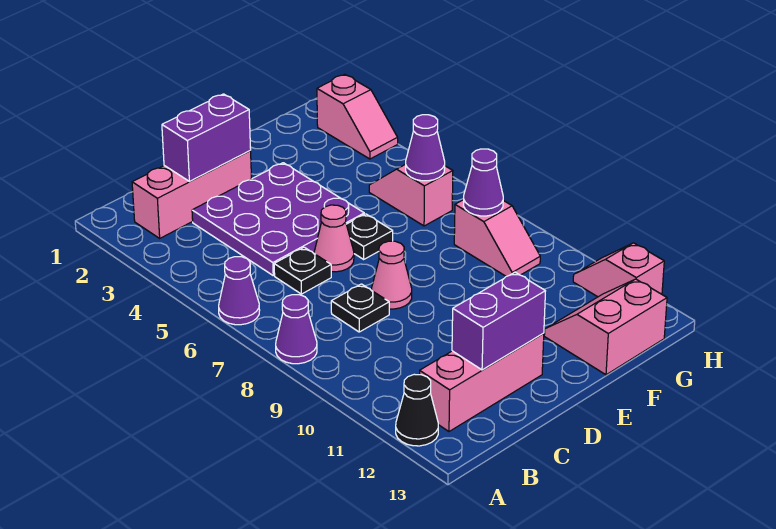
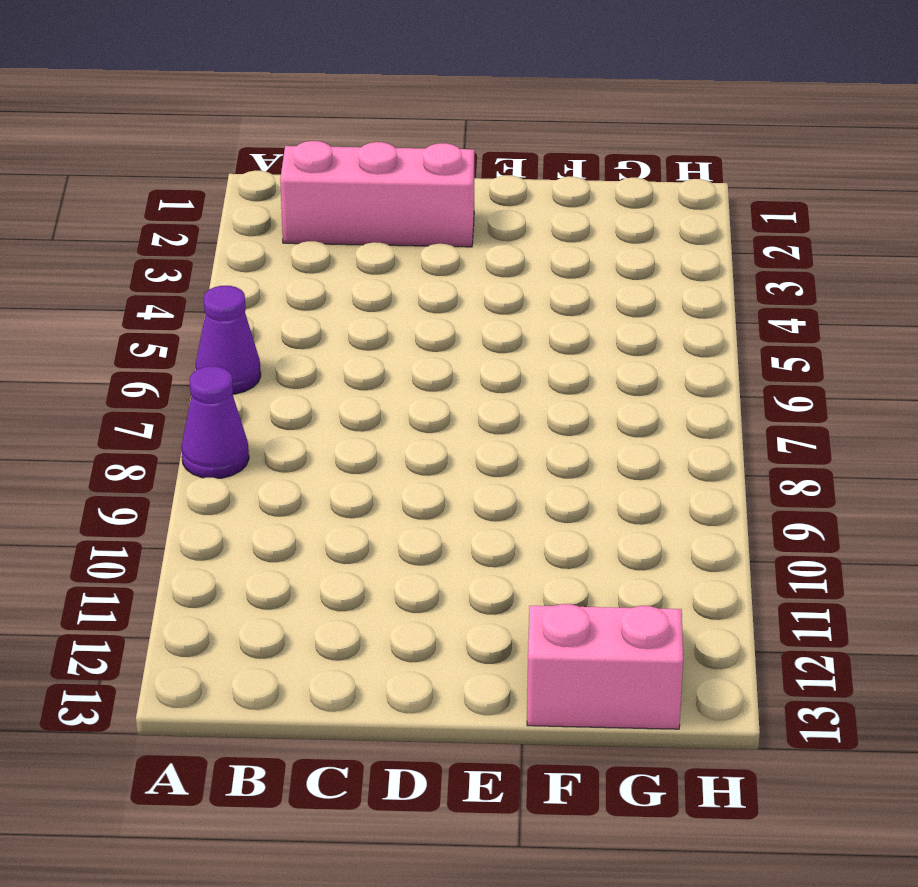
none -> black cone A12 level 1
none -> pink brick B12:D12 level 1
none -> purple plate C3:E5 level 1

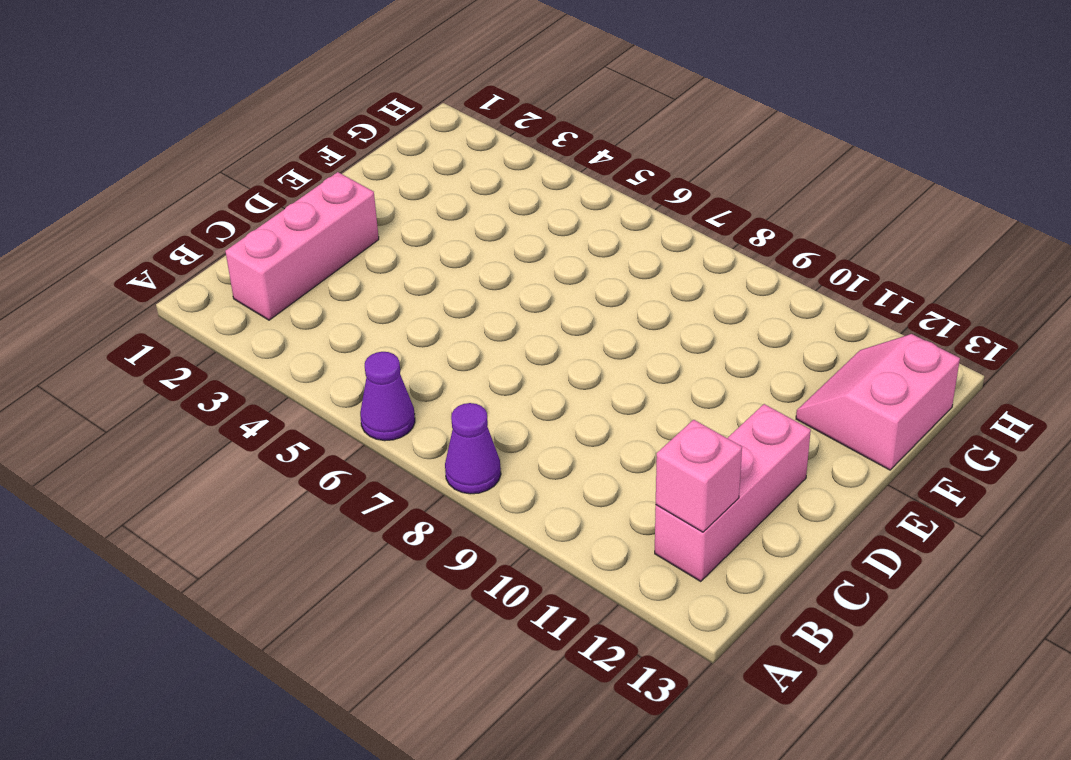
pink brick B12 level 2 -> none
none -> black cone A12 level 1
none -> purple plate C3:E5 level 1
none -> black plate C6 level 1

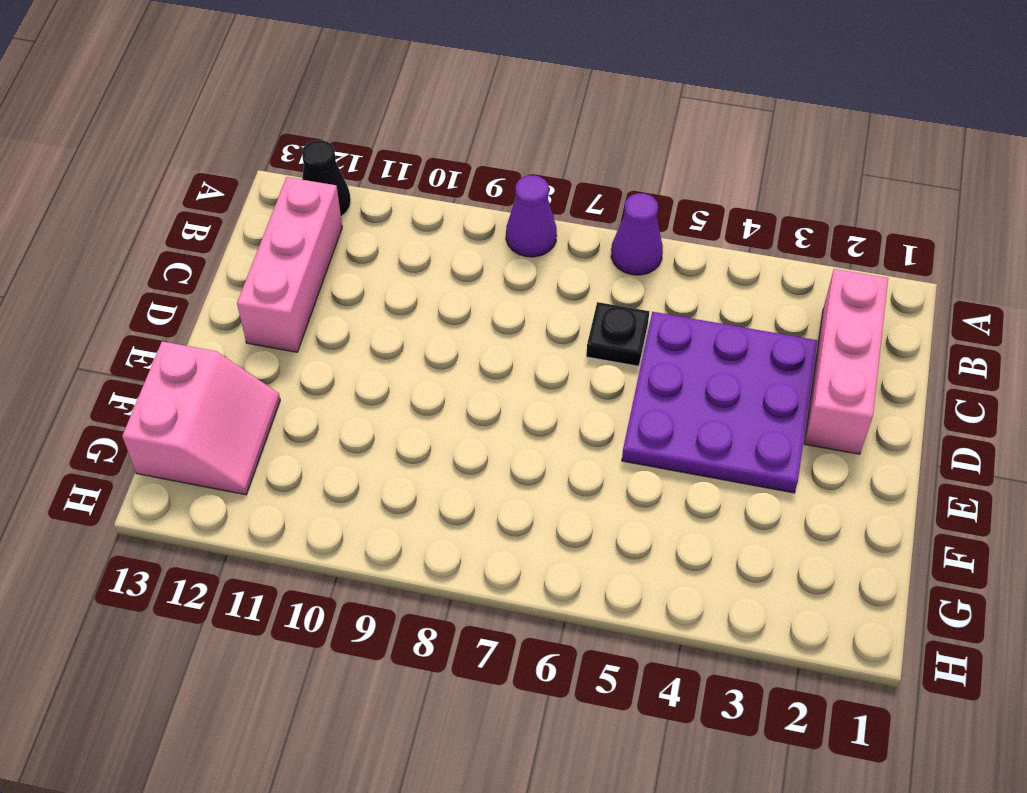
none -> black plate C8 level 1
none -> pink cone D6 level 1
none -> pink cone D8 level 1

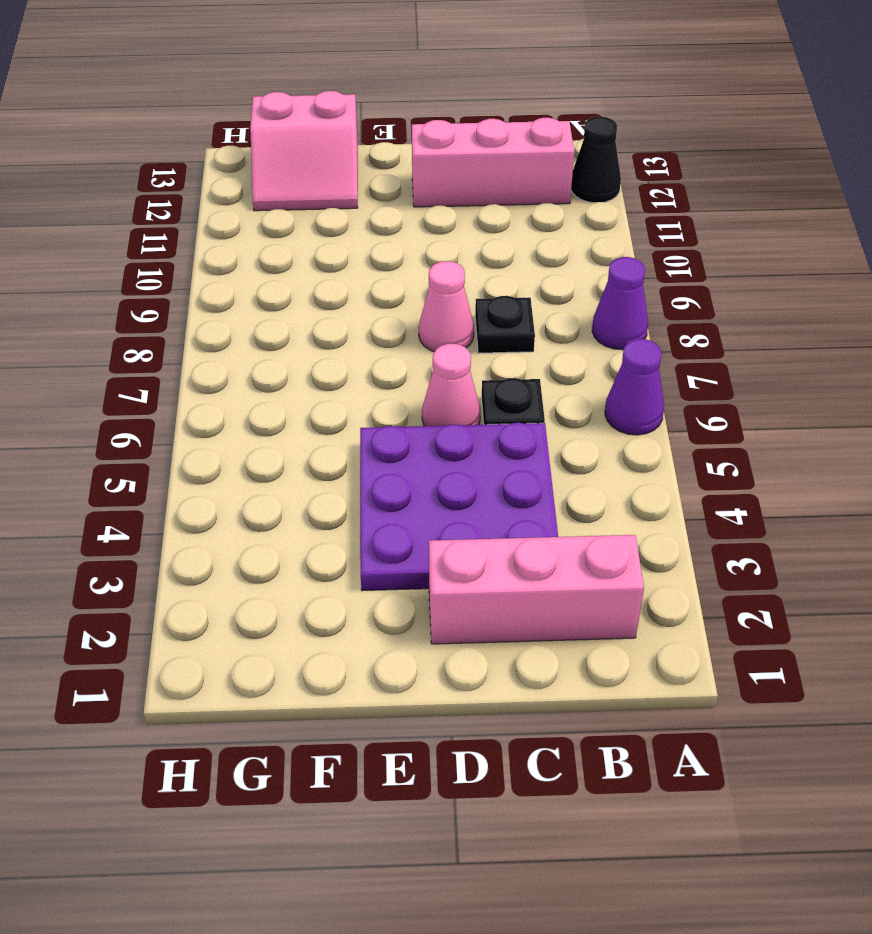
none -> black plate E6 level 1
none -> pink slope G5:G6 level 1 top 6
none -> pink slope G8:G9 level 1 top 8

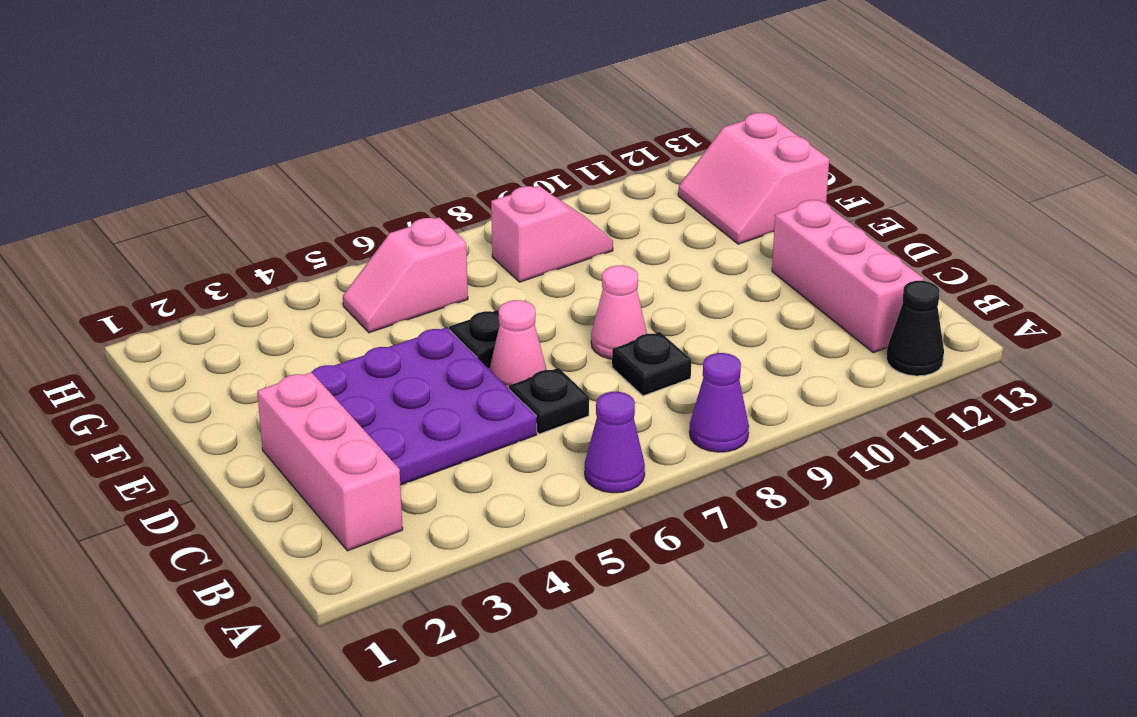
none -> pink slope H2:H3 level 1 top 2
none -> pink slope H11:H12 level 1 top 12
none -> purple brick C2:D2 level 2

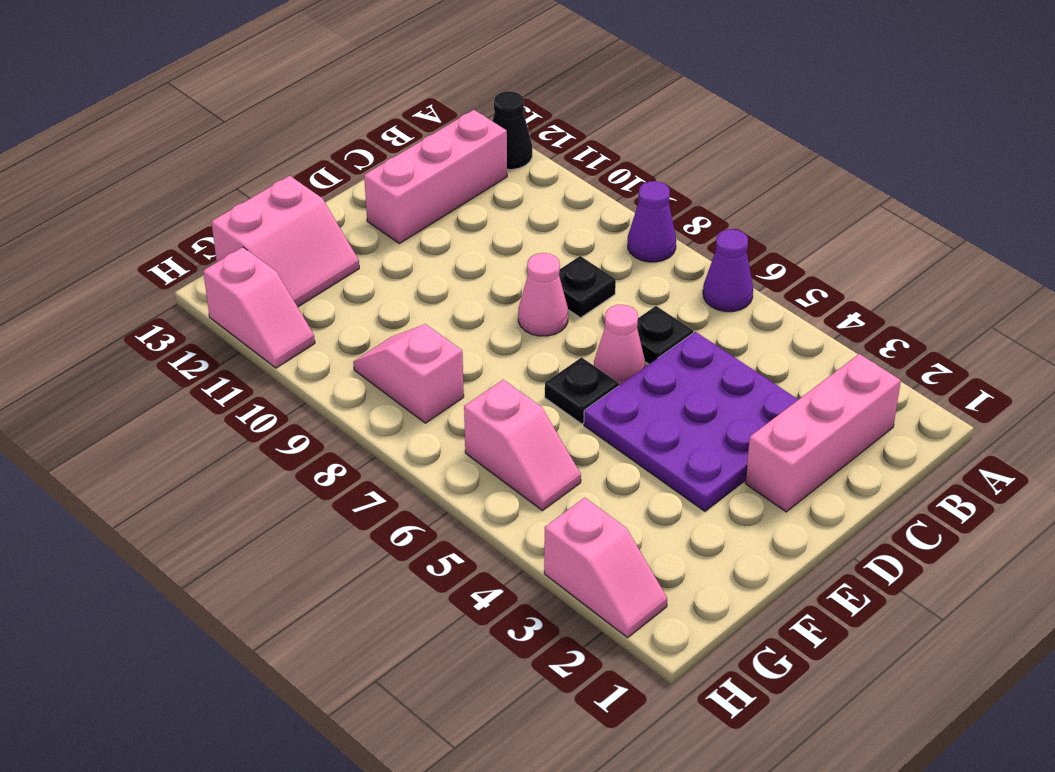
pink slope H2:H3 level 1 top 3 -> pink slope H2:H3 level 1 top 2
none -> purple brick C2:D2 level 2
none -> purple brick C12:D12 level 2
none -> purple cone G6 level 2

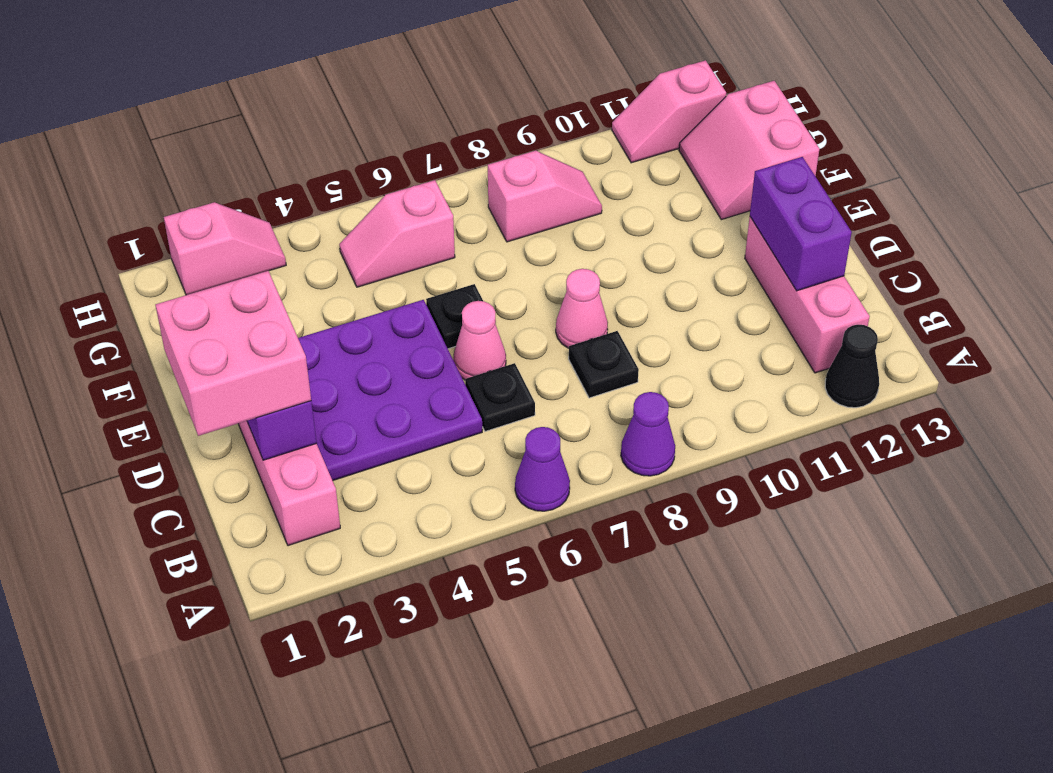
pink brick C1:D2 level 3 -> none
none -> purple cone G6 level 2
none -> purple cone G8 level 2

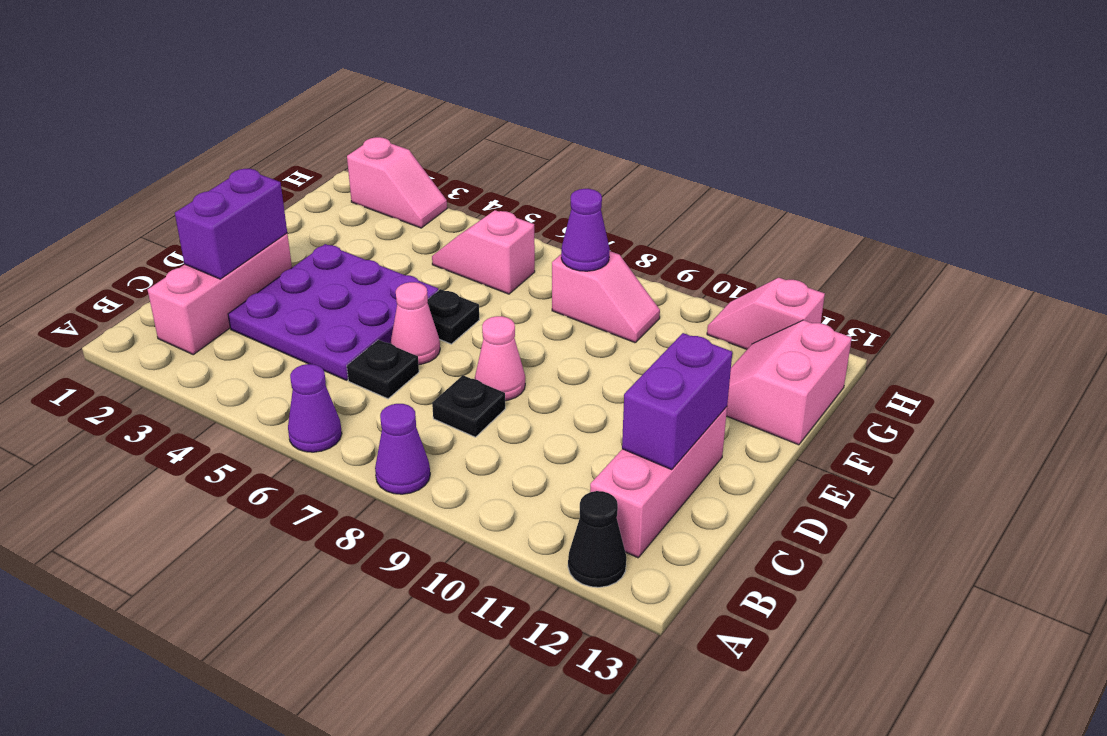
none -> purple cone G6 level 2

